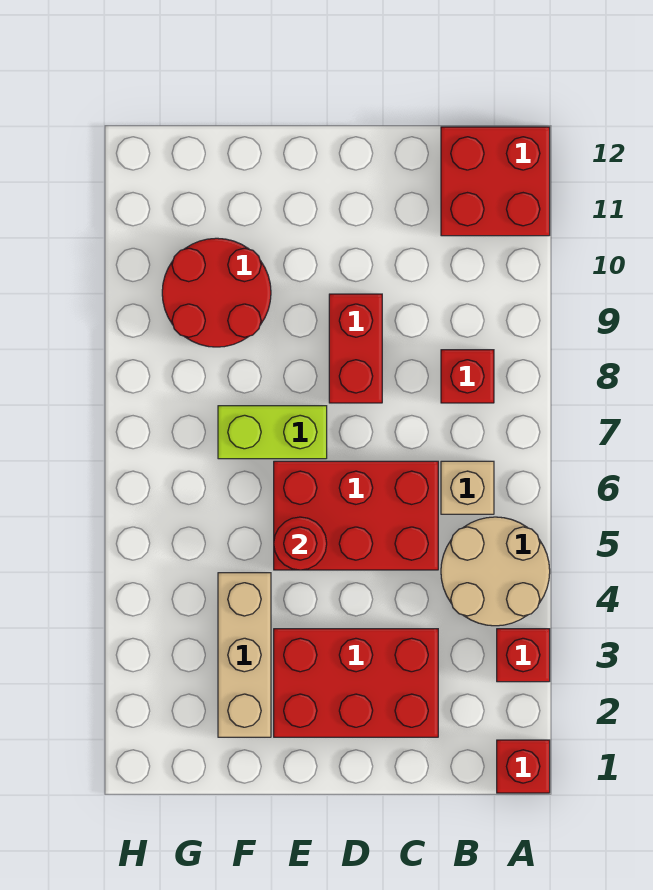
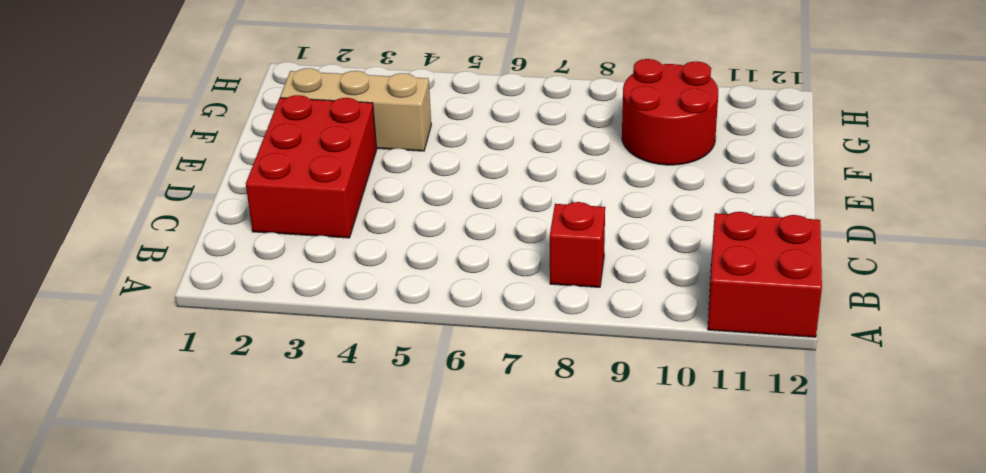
none -> red brick A1 level 1
none -> red brick A3 level 1
none -> tan round brick A4:B5 level 1

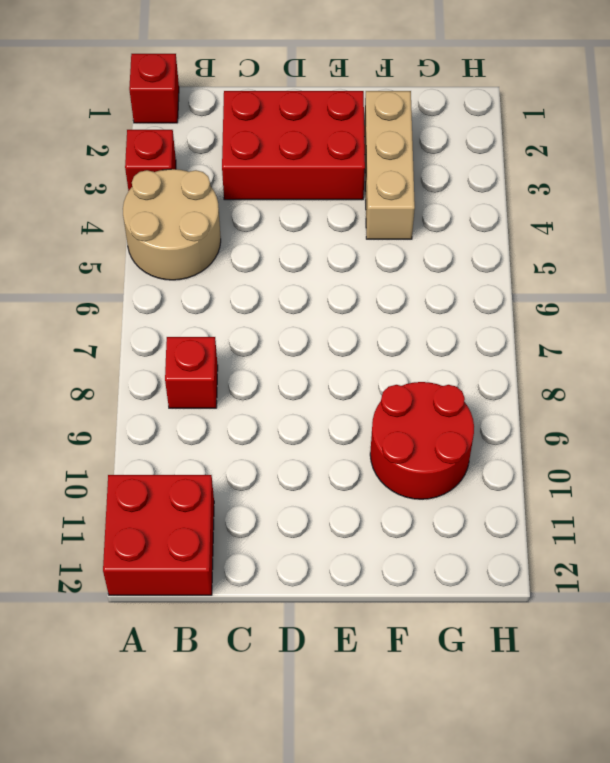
none -> tan brick B6 level 1
none -> red brick C5:E6 level 1
none -> red brick D8:D9 level 1

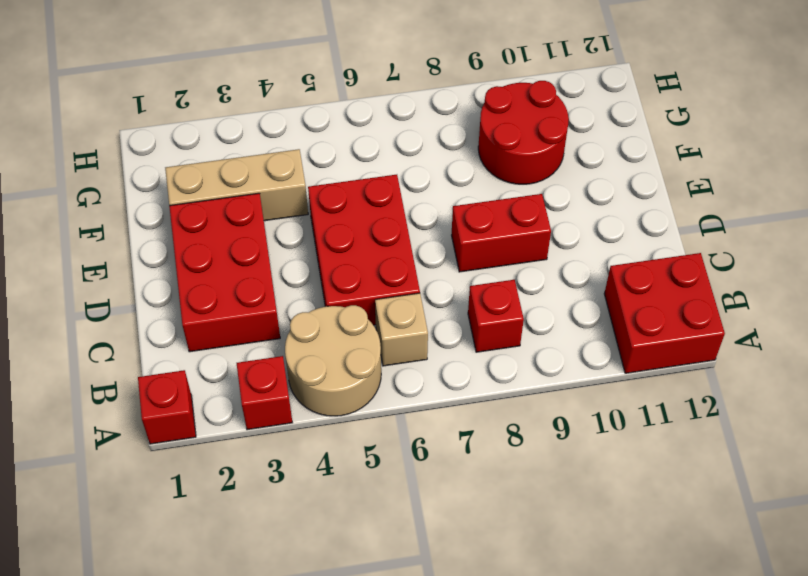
none -> lime brick E7:F7 level 1
none -> red round brick E5 level 2

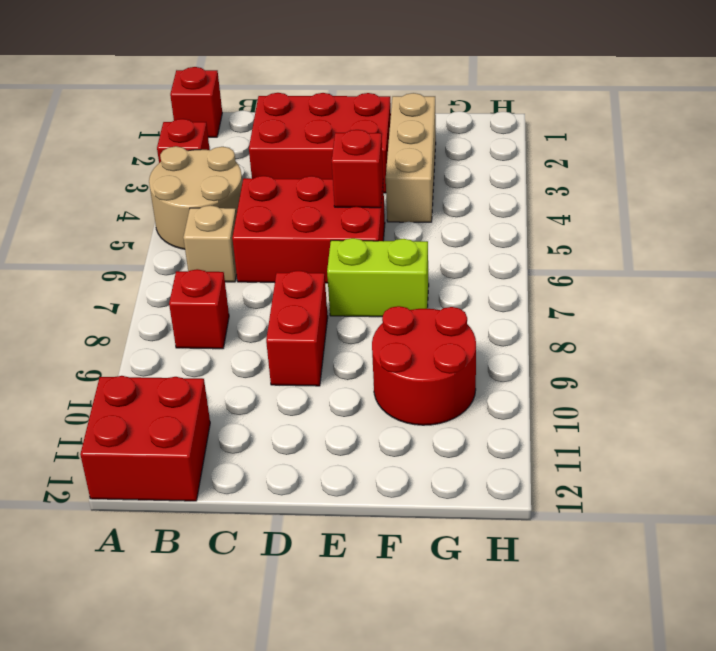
red brick E5 level 2 -> red round brick E5 level 2

